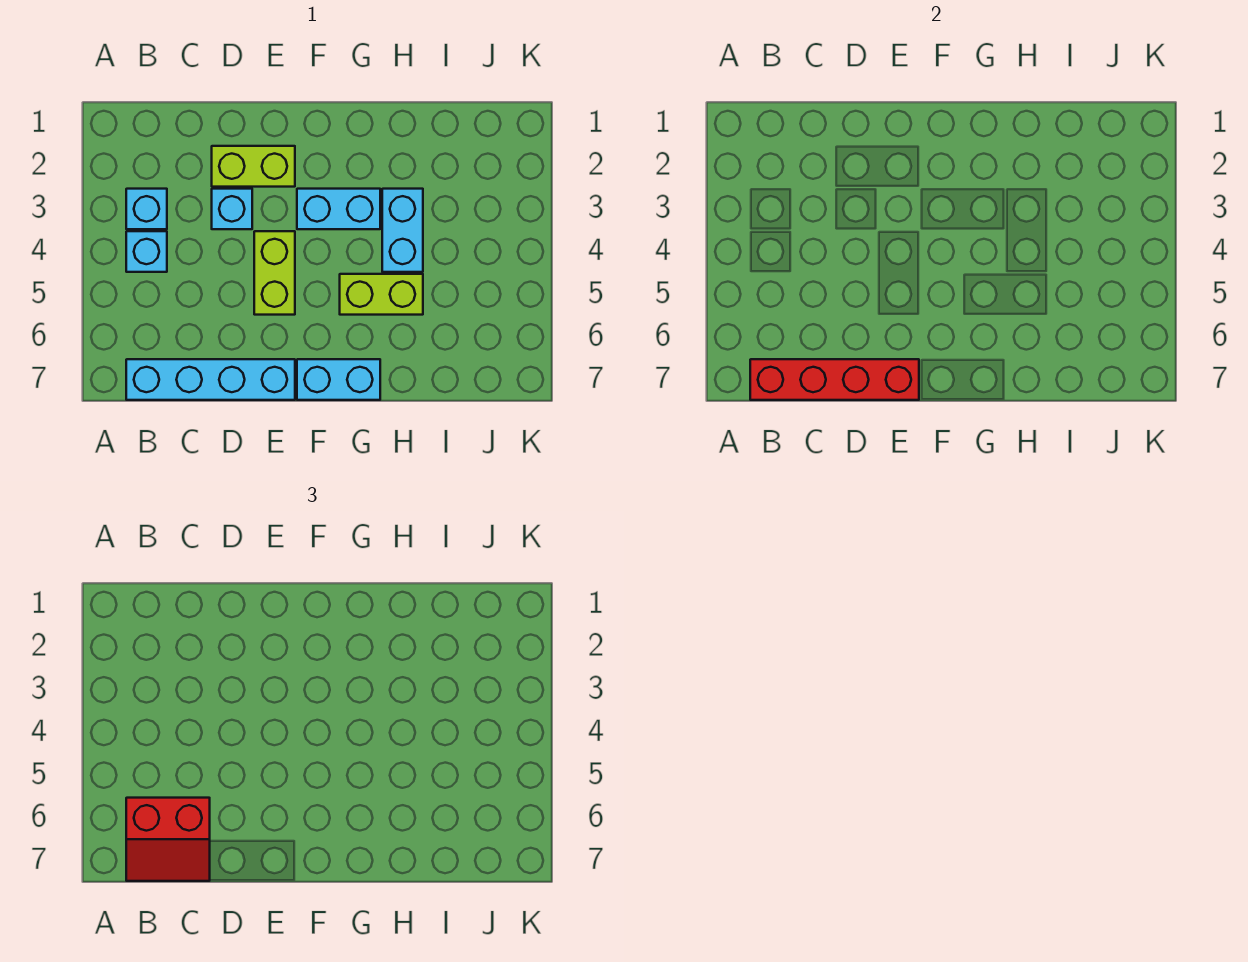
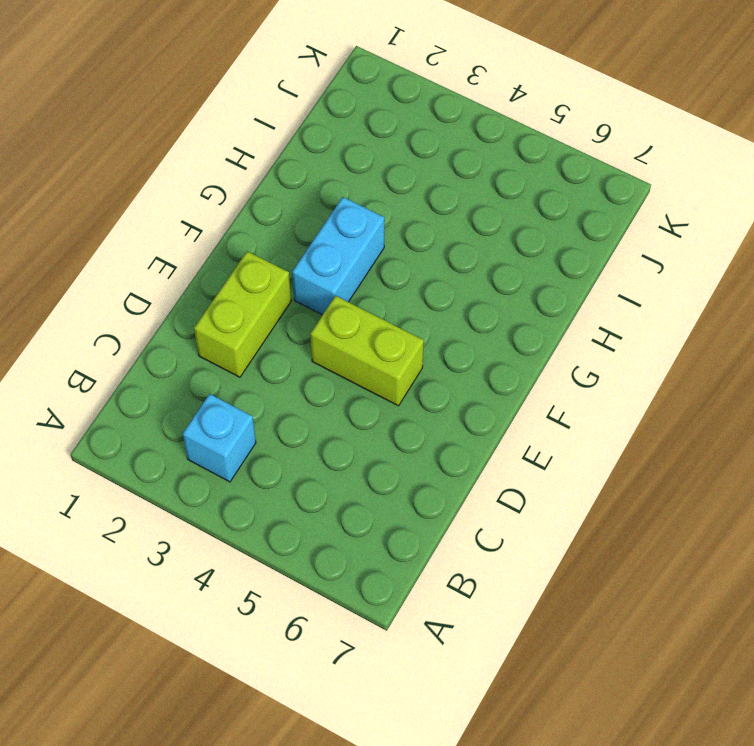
none -> cyan brick B4 level 1
none -> cyan brick B7:E7 level 1
none -> cyan brick D3 level 1

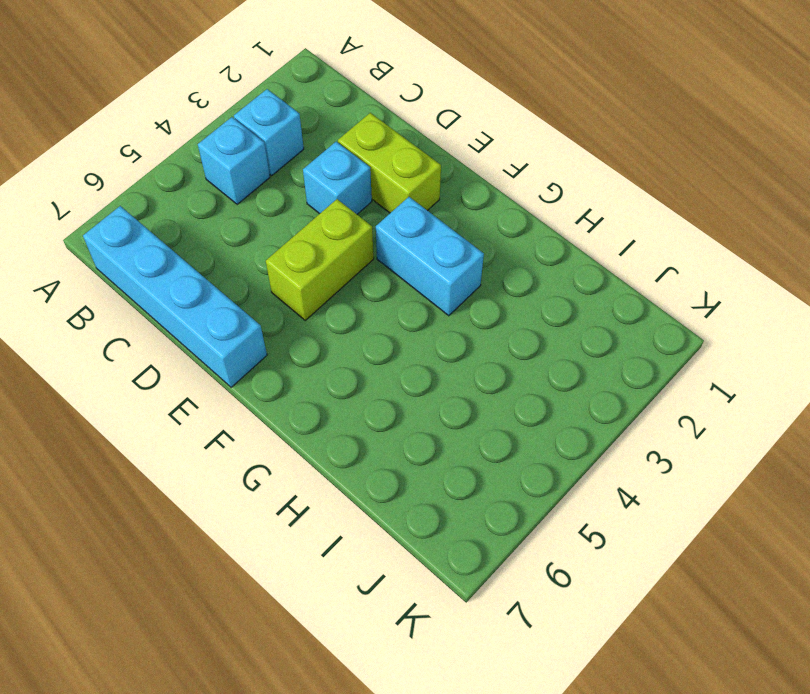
none -> cyan brick F7:G7 level 1
none -> lime brick G5:H5 level 1
none -> cyan brick H3:H4 level 1

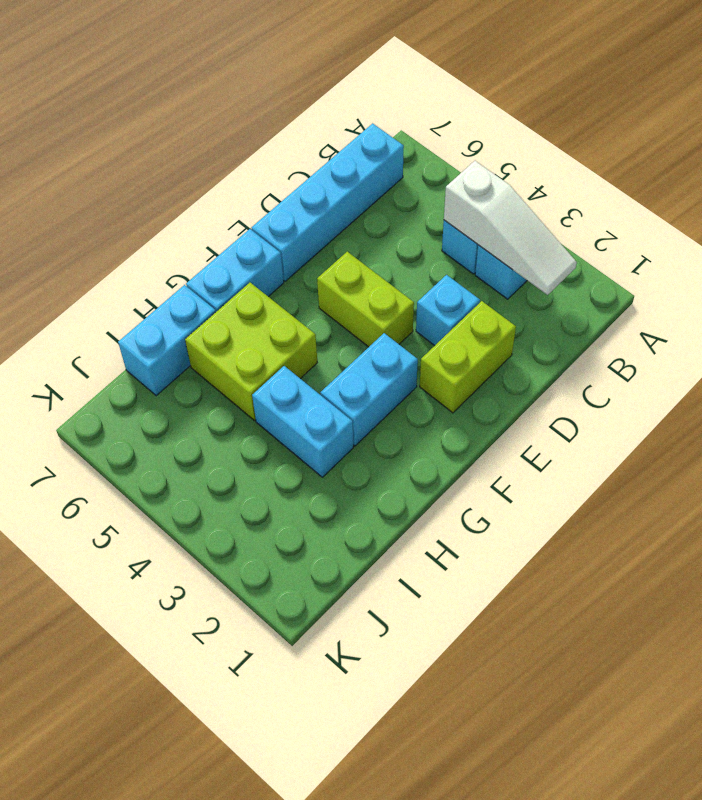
white slope B2:B4 level 2 top 4 -> none
lime brick G5:H6 level 1 -> lime brick G5:H5 level 1
cyan brick H7:I7 level 1 -> none
none -> red brick B7:E7 level 2
none -> red slope B6:C7 level 3 top 6

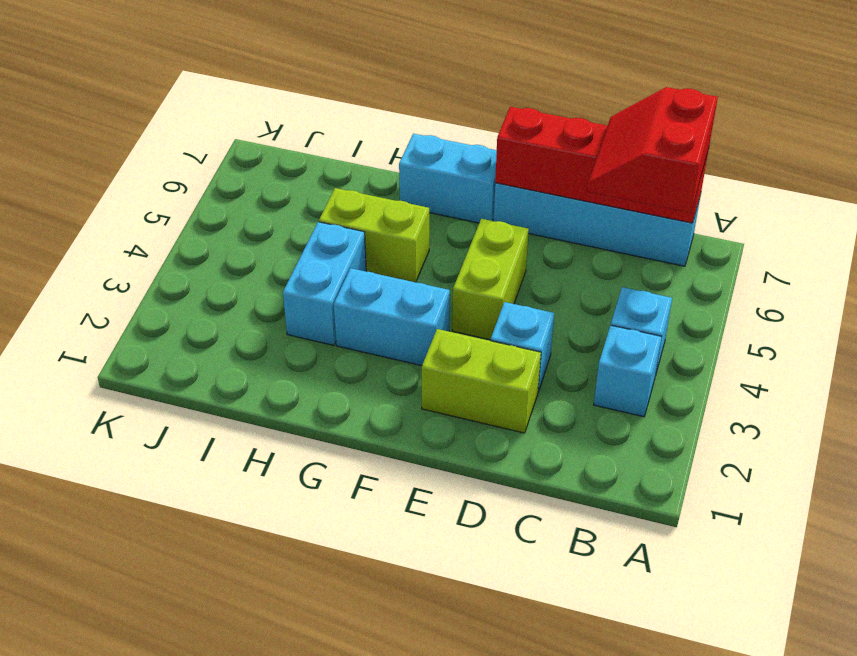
red slope B6:C7 level 3 top B -> red slope B6:C7 level 3 top 6

